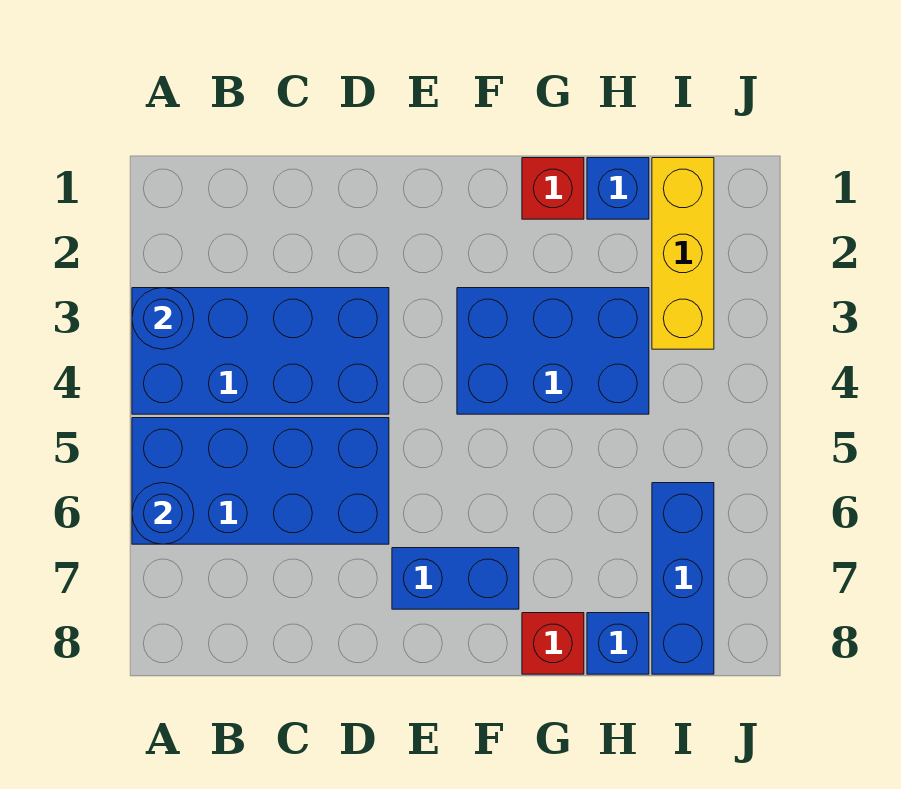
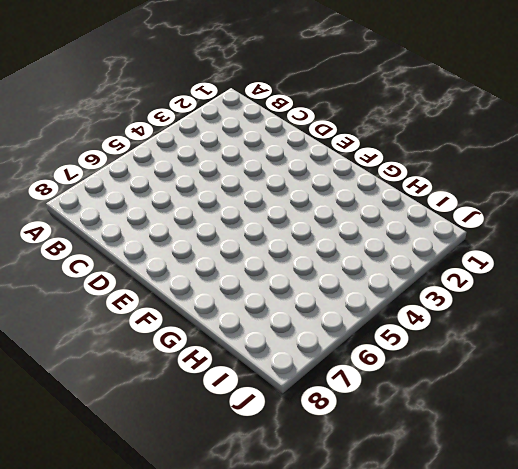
none -> blue brick A3:D4 level 1
none -> blue brick A5:D6 level 1
none -> blue brick E7:F7 level 1

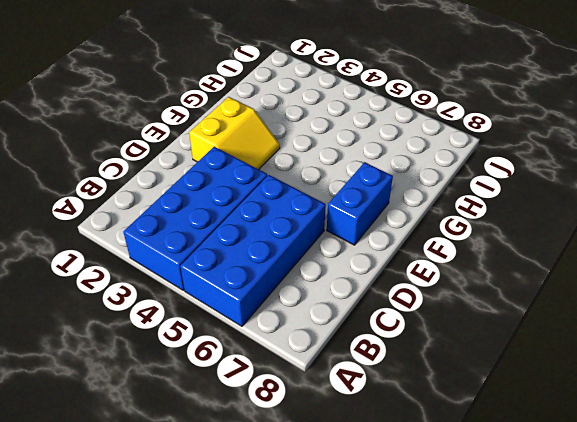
yellow slope E2:F3 level 1 top 2 -> blue brick F3:H4 level 1
none -> red brick G1 level 1
none -> red brick G8 level 1
none -> blue brick H1 level 1

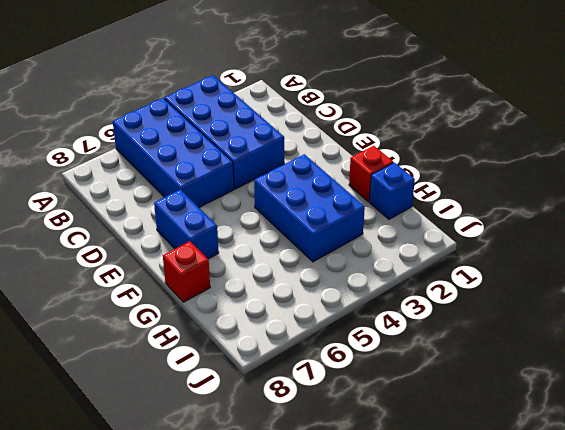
none -> blue brick H8 level 1
none -> yellow brick I1:I3 level 1
none -> blue brick I6:I8 level 1

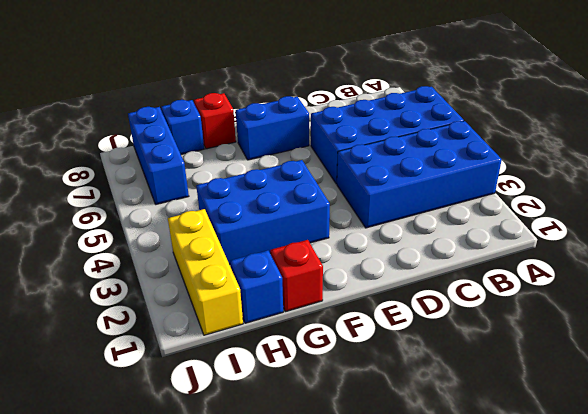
none -> blue round brick A3 level 2
none -> blue round brick A6 level 2

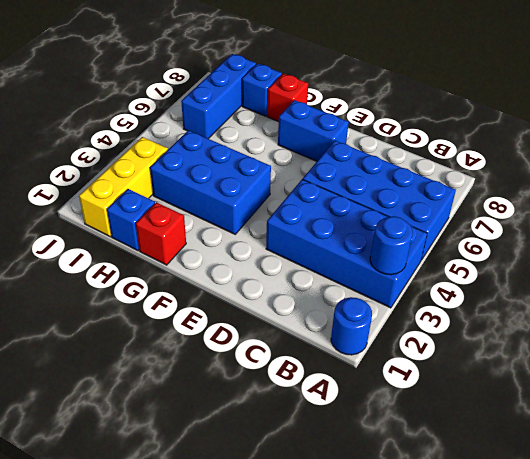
blue round brick A1 level 1 -> blue round brick A6 level 2

